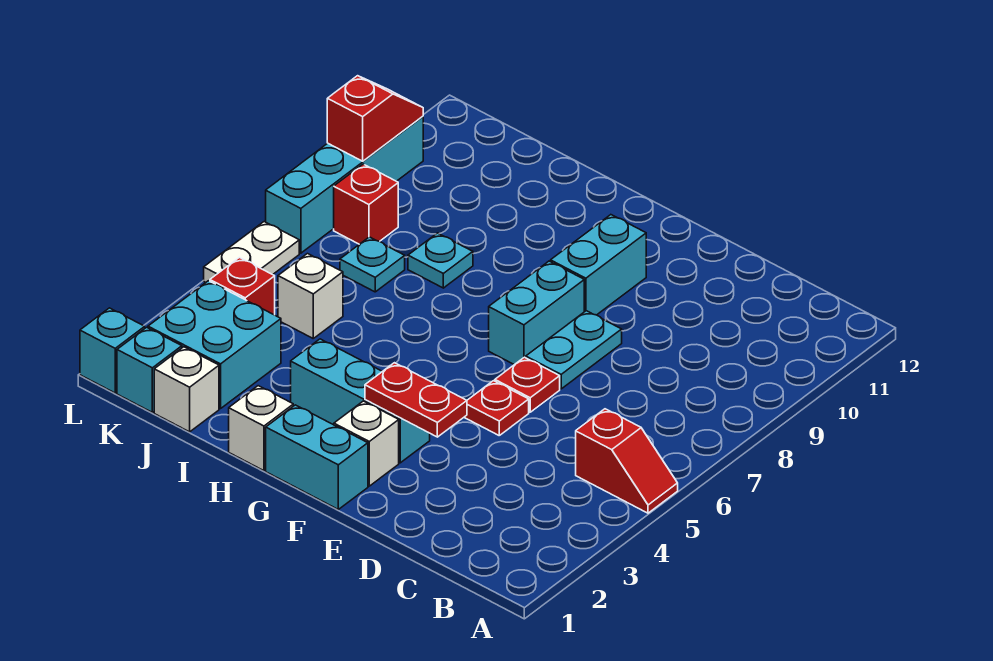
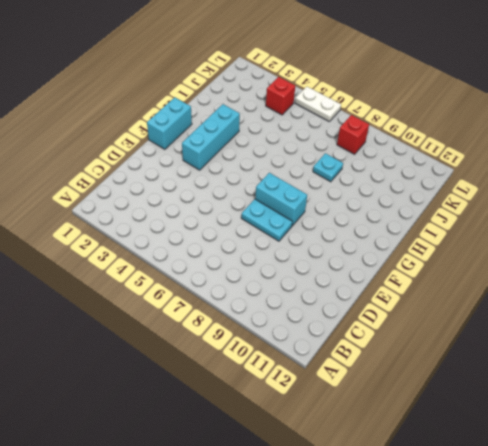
none -> red slope A5:B5 level 1 top B
none -> red plate E5 level 1
none -> red plate E6 level 1

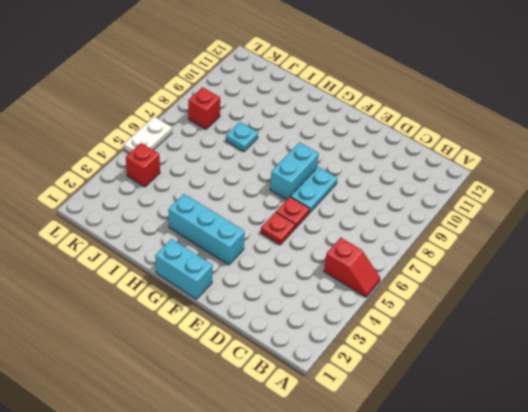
none -> white brick F2 level 1
none -> cyan brick F9:F10 level 1
none -> white brick H1 level 1

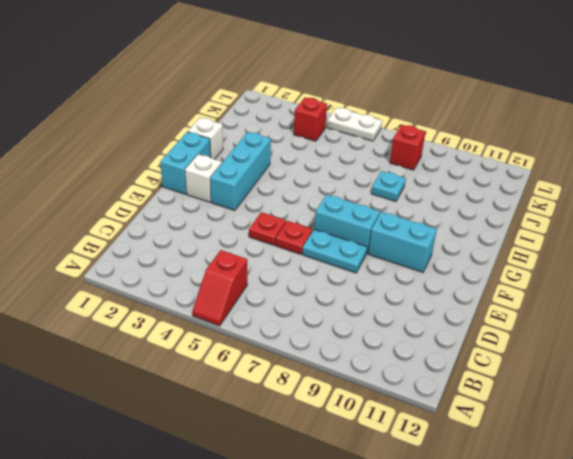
none -> white brick J1 level 1
none -> cyan brick J2:K3 level 1
none -> white brick J5 level 1

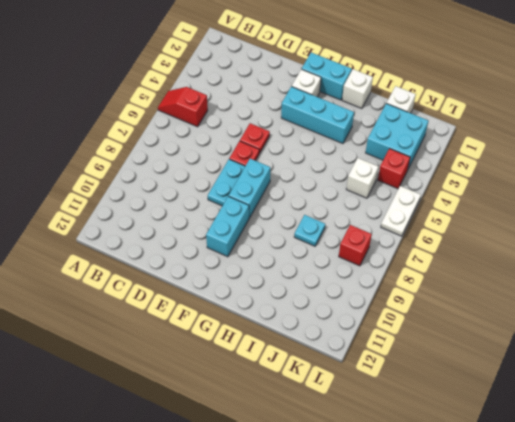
none -> cyan plate J7 level 1
none -> cyan brick K1 level 1
none -> cyan brick L1 level 1

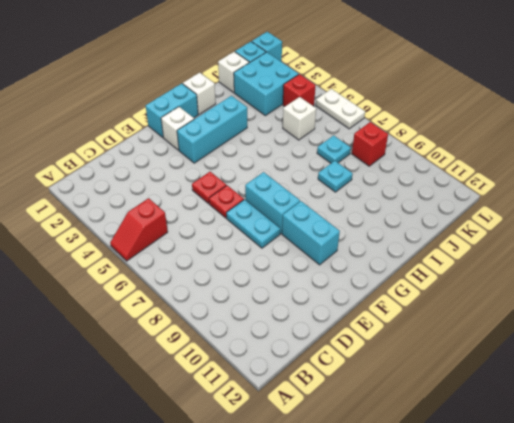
none -> cyan brick L7:L10 level 1
none -> red plate E3:F3 level 2
none -> red slope L9:L10 level 2 top 9

